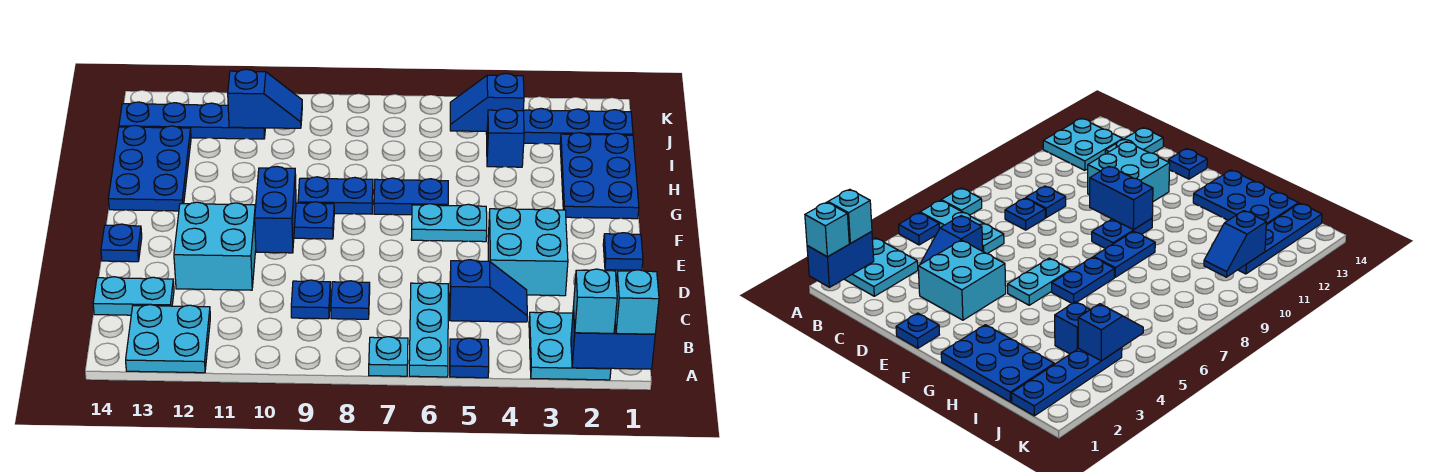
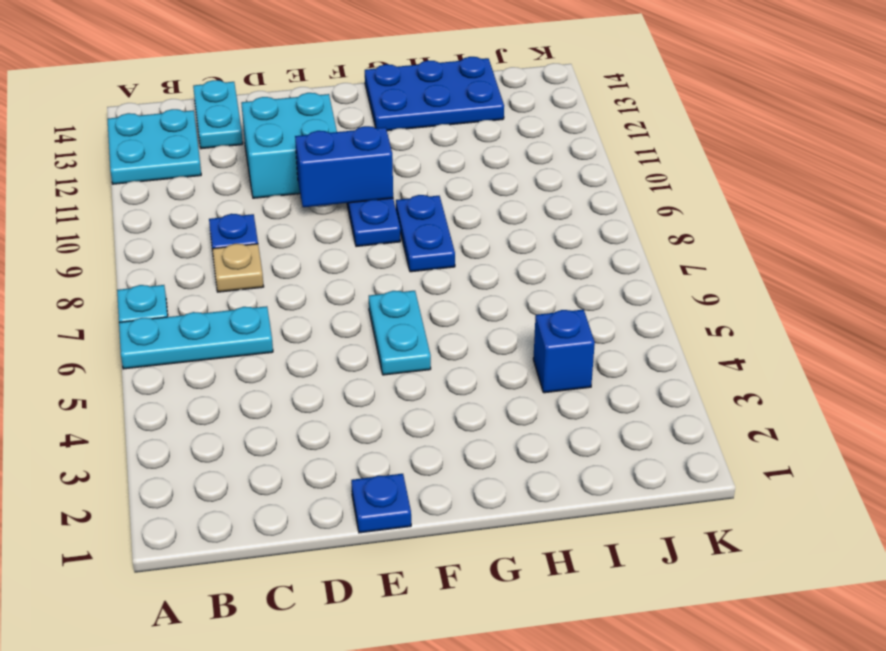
tan plate C8 level 1 -> blue plate C8 level 1
none -> cyan plate A2:B3 level 1
none -> blue plate A5 level 1
none -> blue slope C4:C5 level 1 top 5

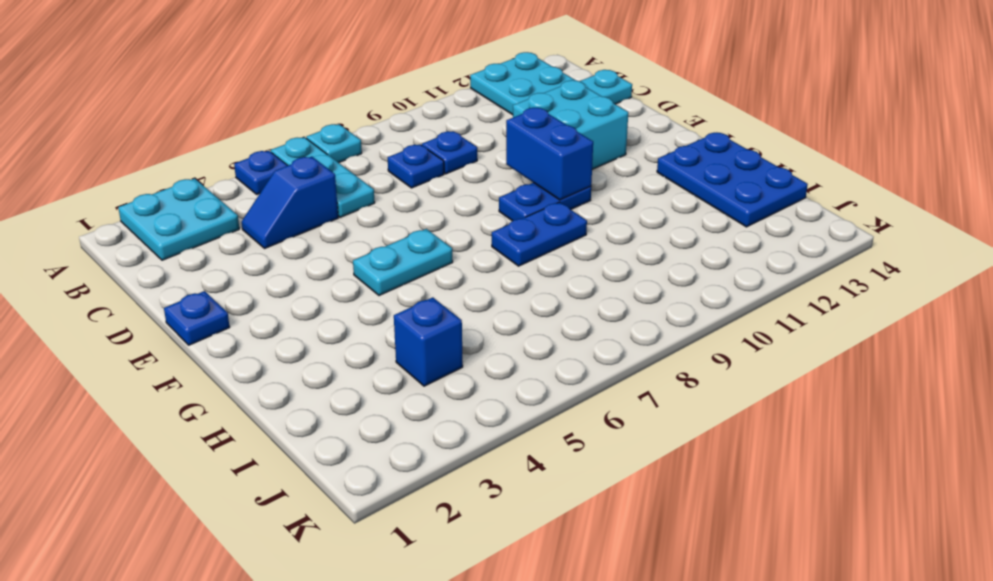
none -> cyan brick D3:E4 level 1
none -> blue plate E14 level 1
none -> blue plate G1:I2 level 1

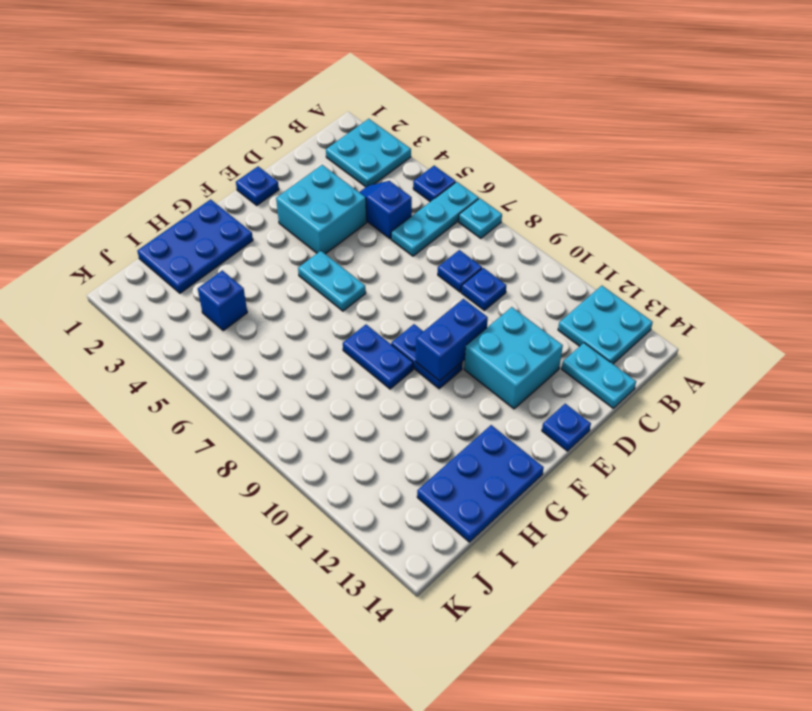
none -> blue plate G6:G7 level 1
none -> blue plate J1:J4 level 1
none -> blue plate J11:J14 level 1

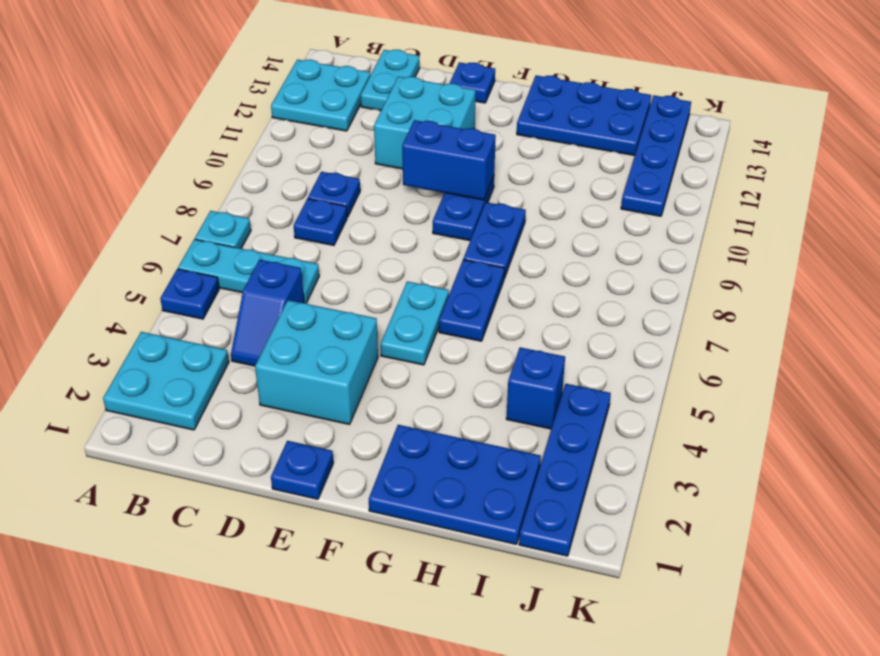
none -> blue brick A1:A2 level 2
none -> blue slope J4:J5 level 2 top 4
none -> blue slope J10:J11 level 2 top 11

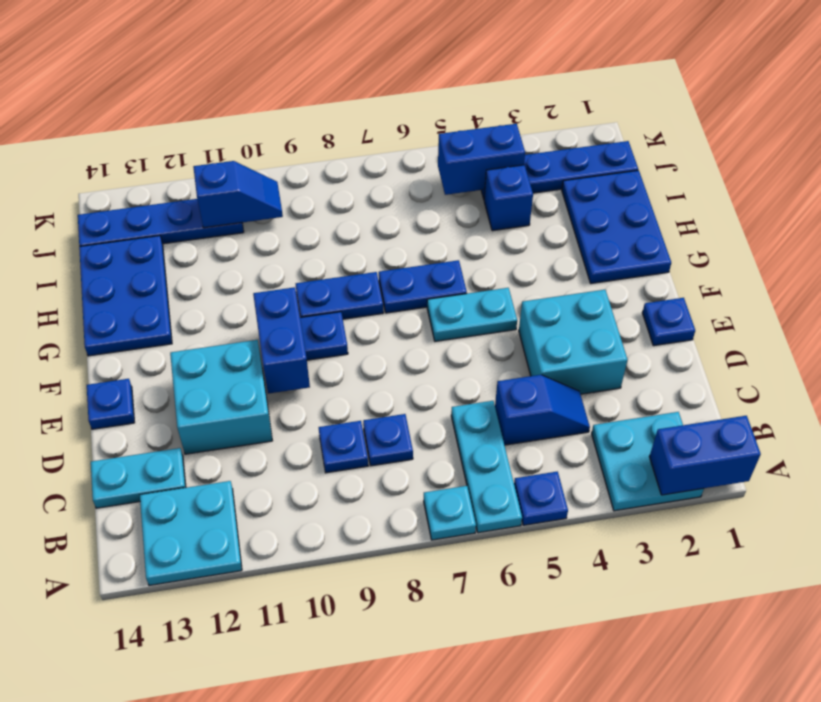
blue brick J4:J5 level 2 -> blue slope J4:J5 level 2 top 4
none -> cyan brick A1 level 3
none -> cyan brick A2 level 3

